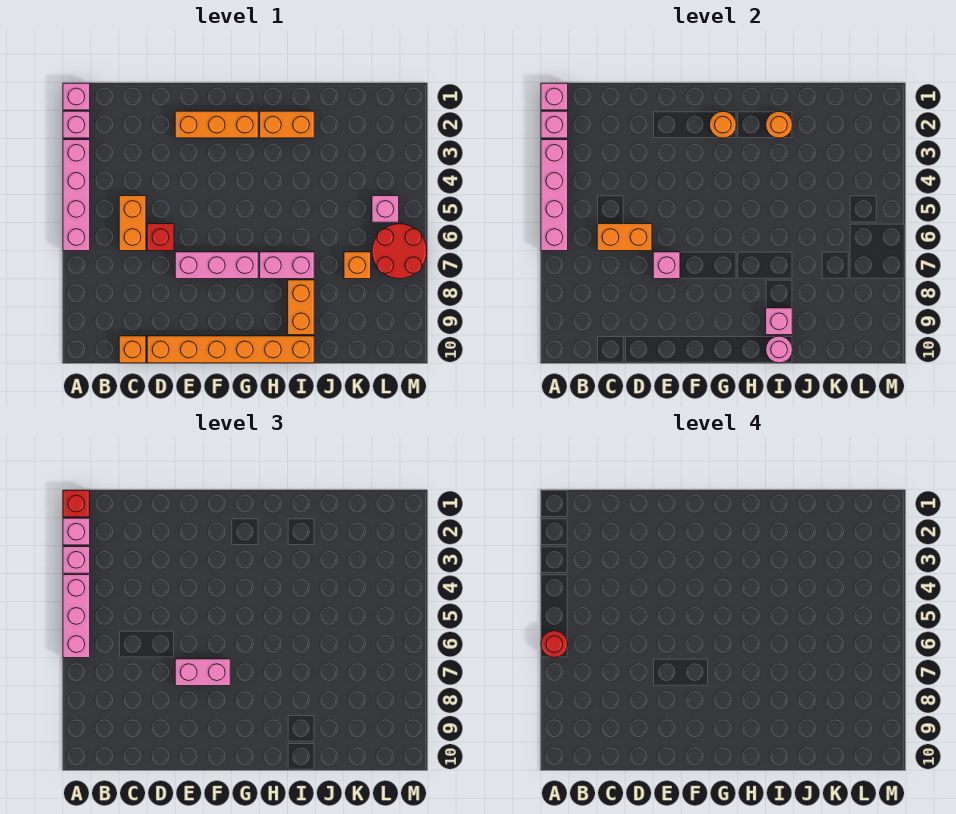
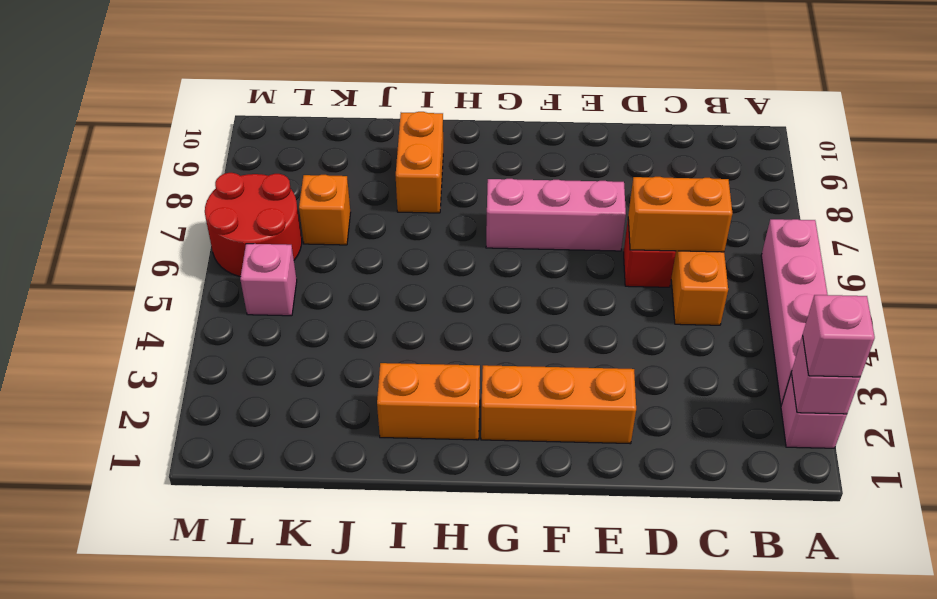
none -> pink brick A1 level 1
none -> orange brick C10 level 1
none -> orange brick D10:I10 level 1
none -> pink brick H7:I7 level 1

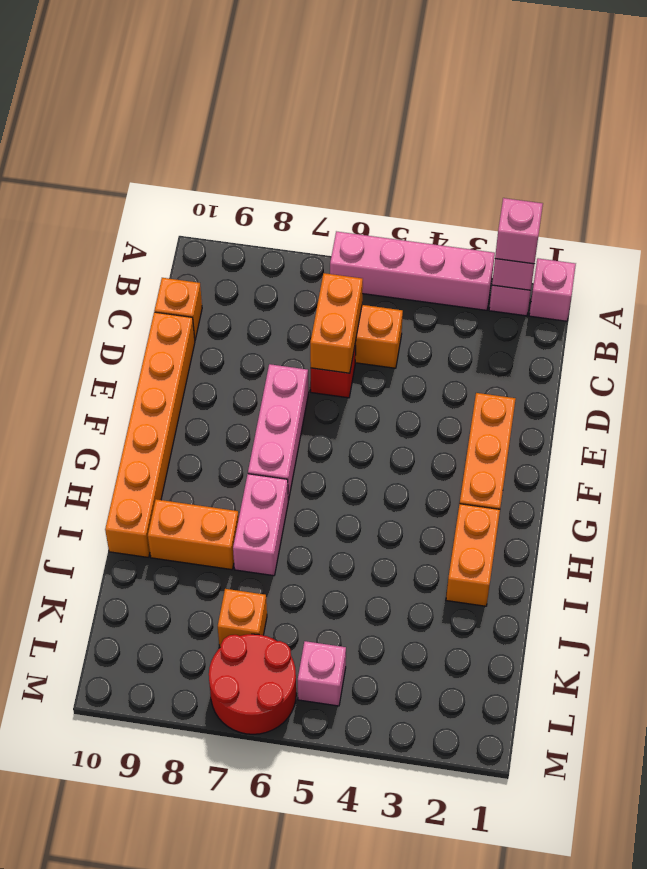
none -> pink brick A1 level 2
none -> pink brick A3:A6 level 2
none -> pink brick E7 level 2
none -> orange round brick G2 level 2

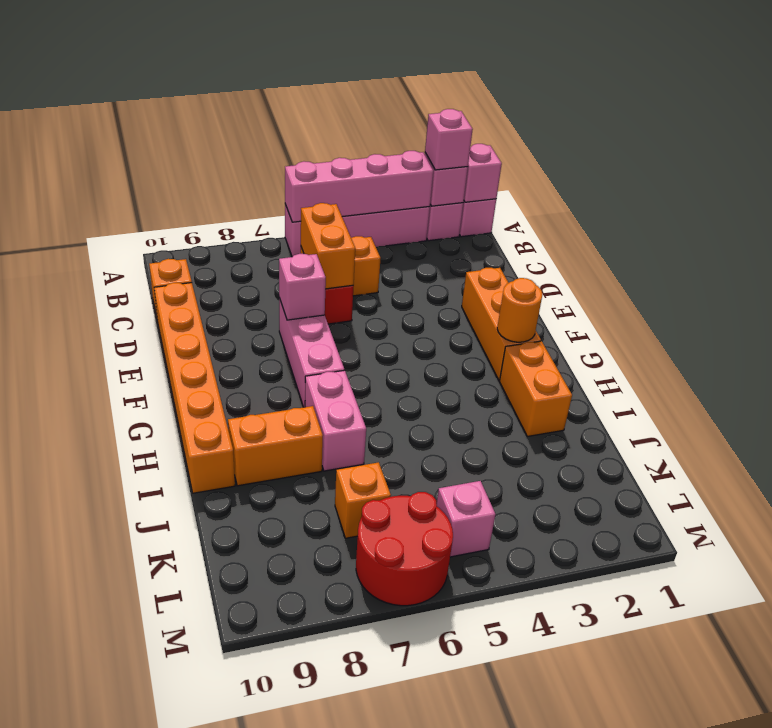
none -> orange round brick I2 level 2
none -> pink brick I9 level 2
none -> pink round brick I10 level 2
none -> red brick A1 level 3

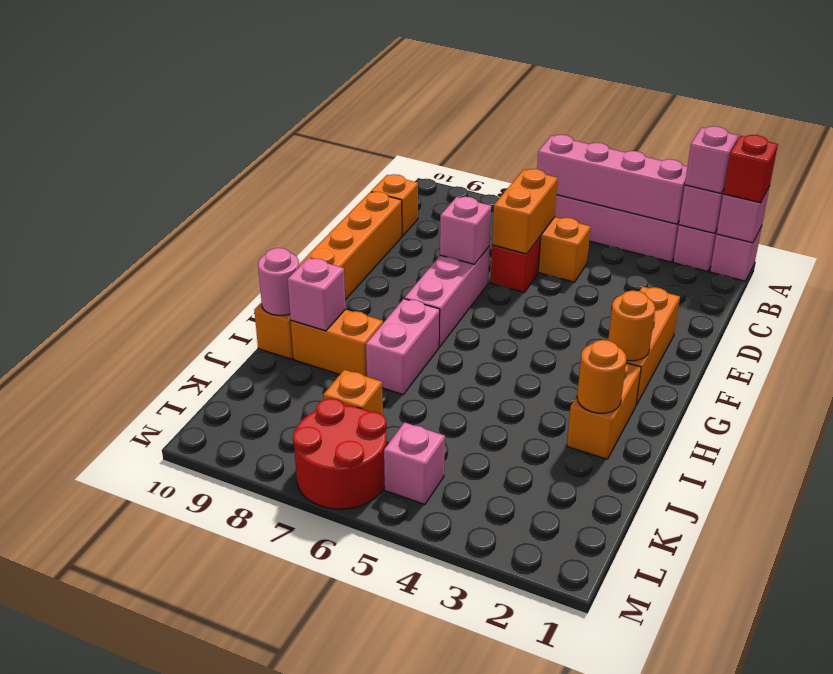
none -> pink brick A3 level 3
none -> pink brick A4:A6 level 3
none -> pink brick E7:F7 level 3
none -> red round brick A6 level 4

